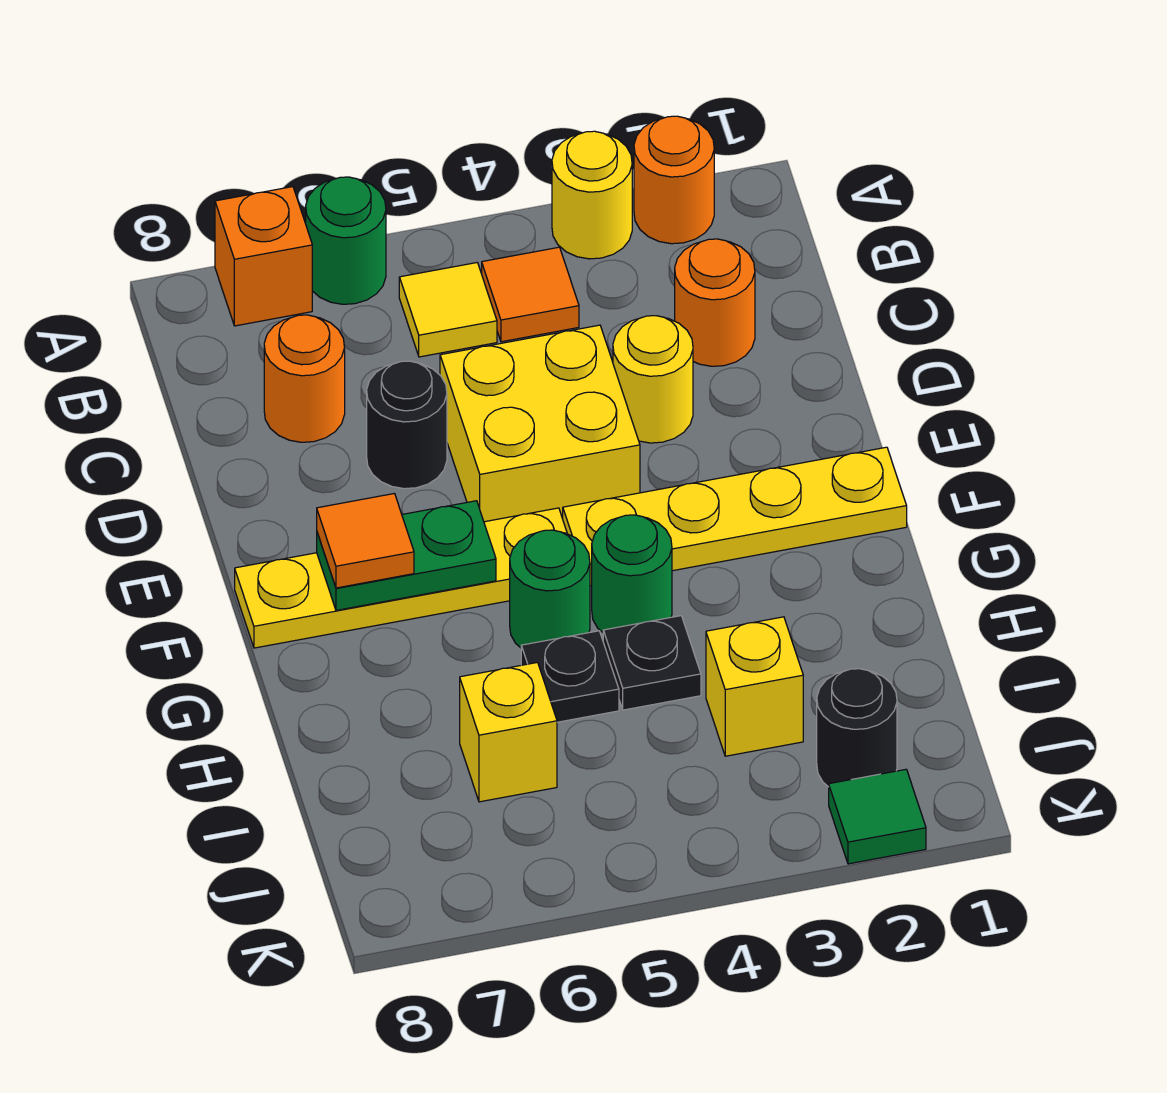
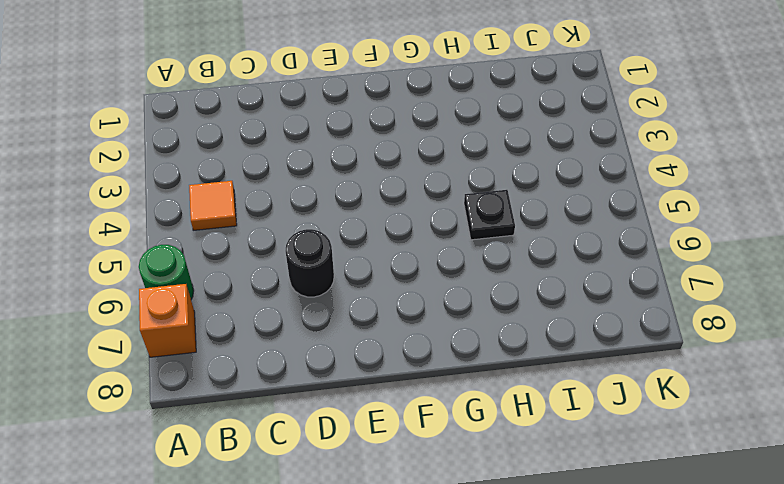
none -> orange round brick A2 level 1
none -> yellow round brick A3 level 1
none -> yellow tile B5 level 1

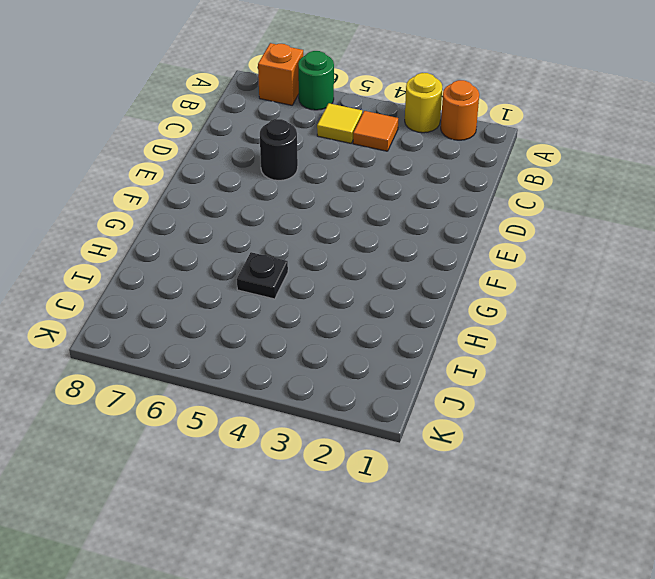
none -> orange round brick C2 level 1
none -> orange round brick C7 level 1
none -> yellow round brick D3 level 1

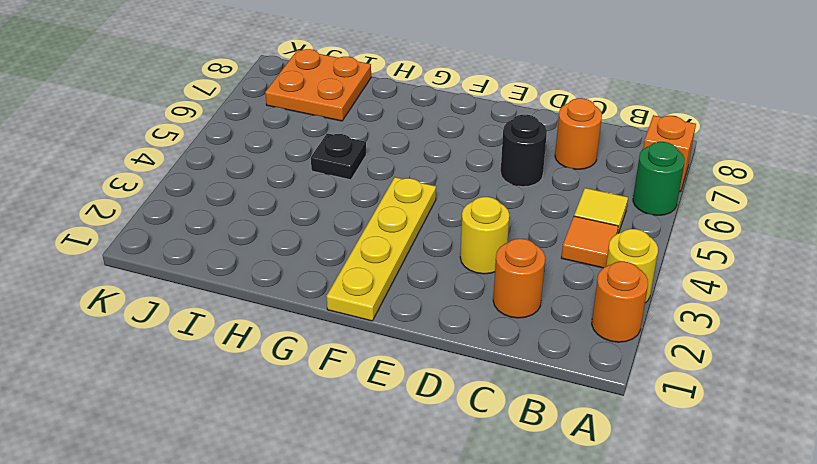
orange plate I7:J8 level 1 -> none
none -> yellow brick D4:E5 level 1
none -> yellow plate F5:F8 level 1
none -> green round brick G4 level 1

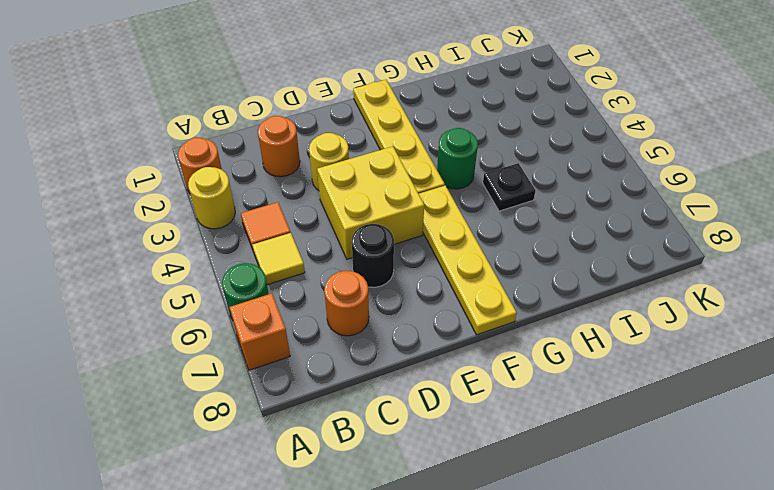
none -> green round brick G5 level 1
none -> black plate H4 level 1
none -> yellow brick I3 level 1

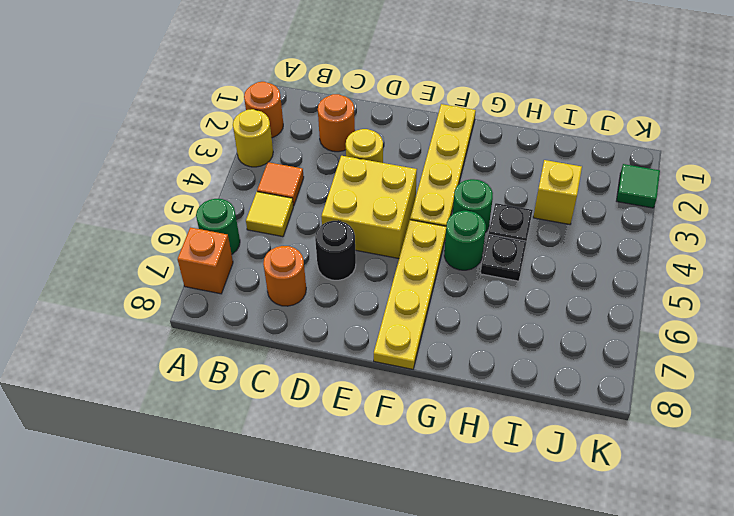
none -> yellow brick I6 level 1
none -> black round brick J2 level 1
none -> green plate F6:F7 level 2

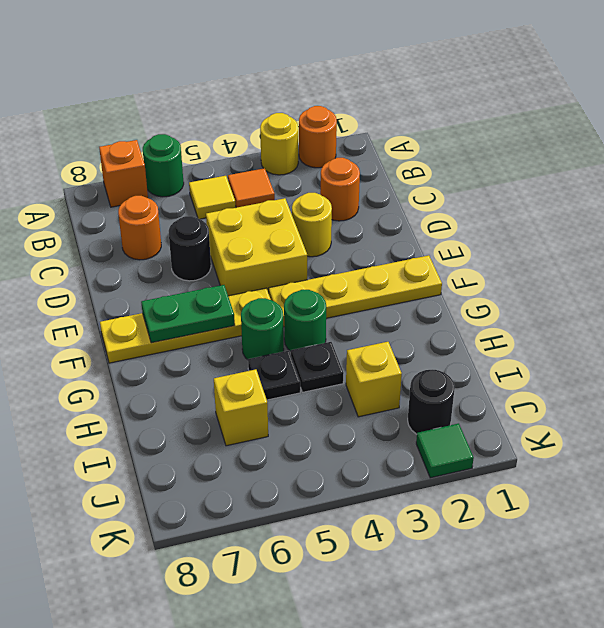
none -> orange tile F7 level 3

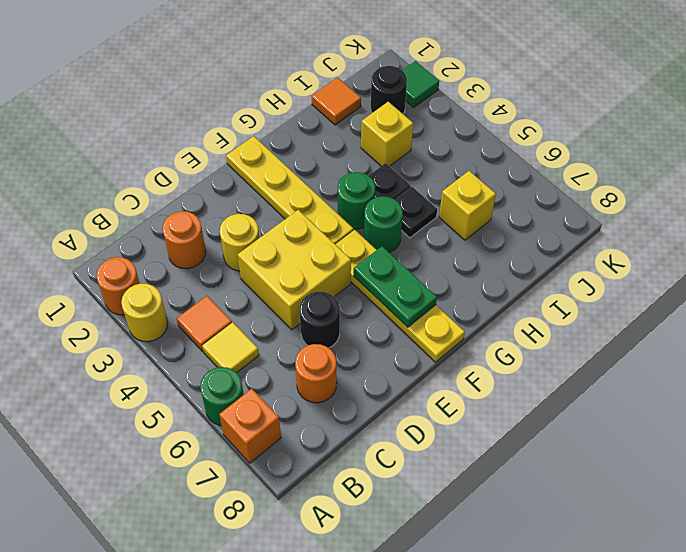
orange tile I1 level 1 -> orange tile F7 level 3

